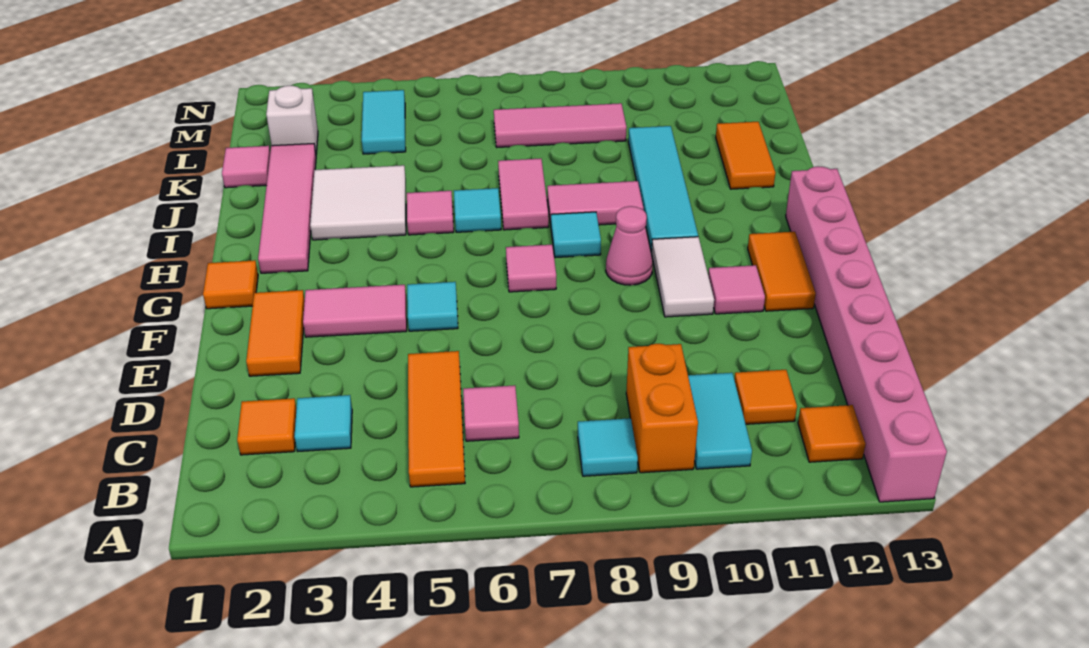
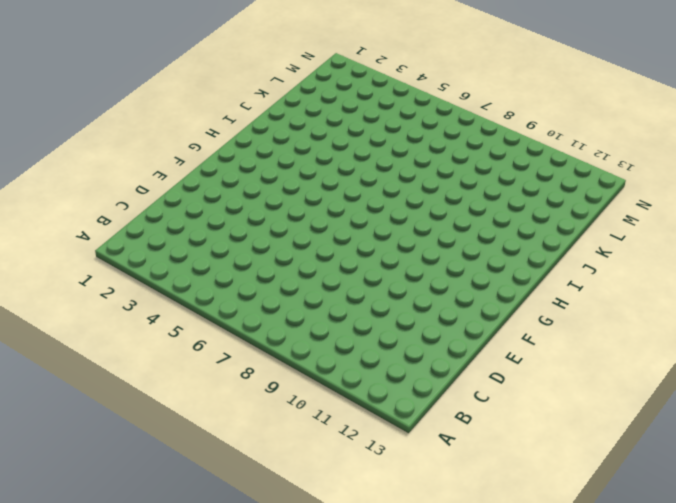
none -> pink brick A13:H13 level 1
none -> orange tile B5:D5 level 1
none -> cyan tile B8 level 1
none -> orange brick B9:C9 level 1

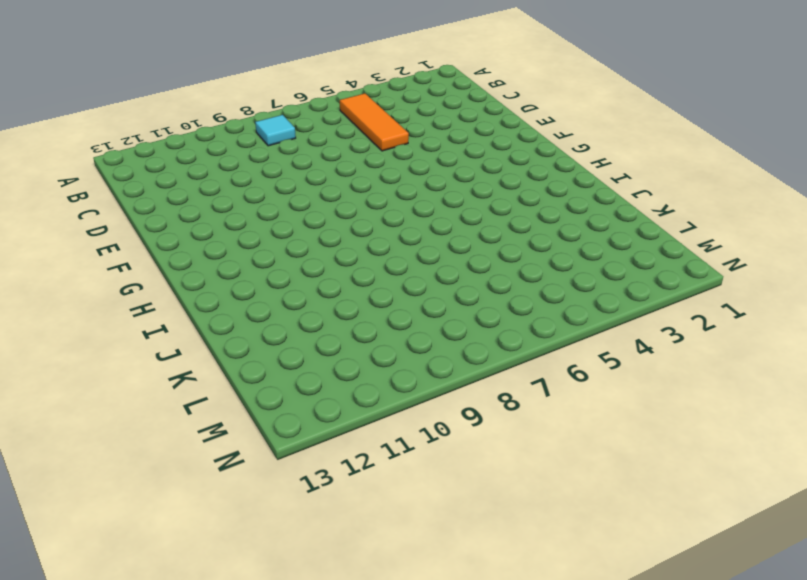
none -> pink brick A13:H13 level 1
none -> orange brick B9:C9 level 1
none -> cyan tile B10:C10 level 1
none -> orange tile B12 level 1

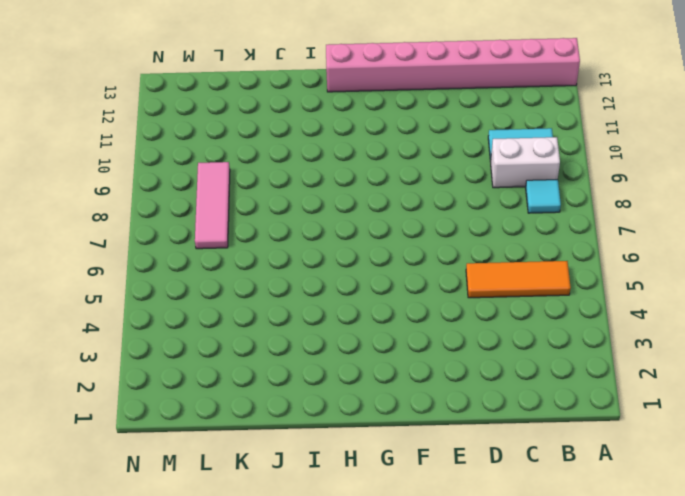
white brick B9:C9 level 1 -> orange brick B9:C9 level 1
none -> orange tile B12 level 1
none -> orange tile C2 level 1
none -> cyan tile C3 level 1
none -> pink tile C6 level 1

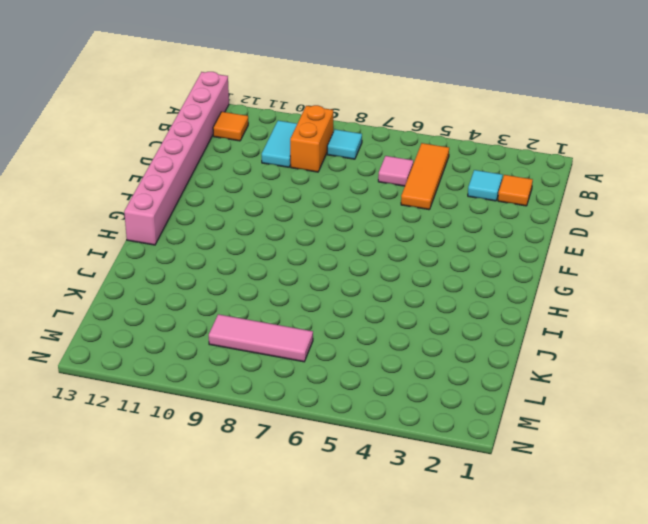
none -> orange tile C11 level 1
none -> orange tile E2:F2 level 1
none -> pink tile F3:F4 level 1
none -> cyan tile F5 level 1

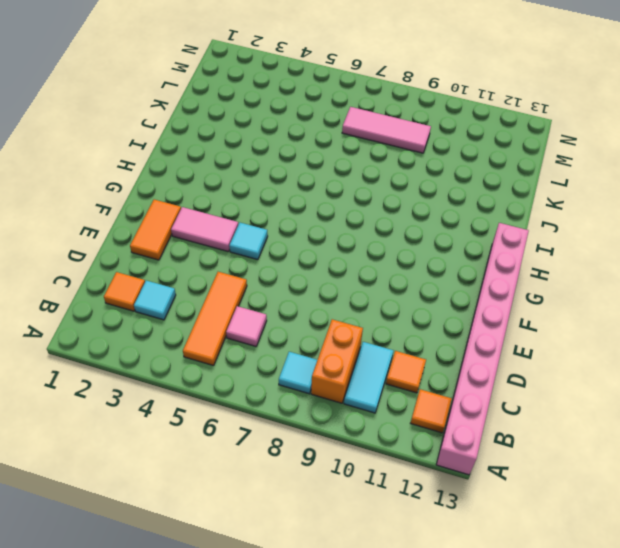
none -> white tile F10:G10 level 1
none -> pink tile F11 level 1
none -> orange tile F12:G12 level 1
none -> orange tile G1 level 1

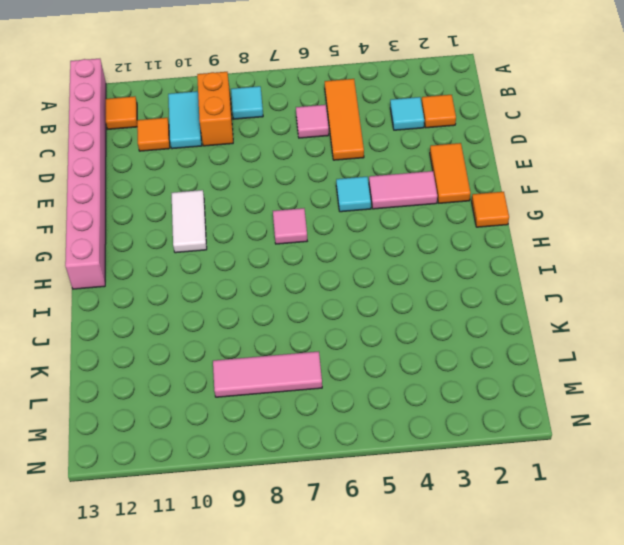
none -> pink tile F11 level 1
none -> orange tile F12:G12 level 1
none -> pink cone G9 level 1
none -> pink tile H2:K2 level 1

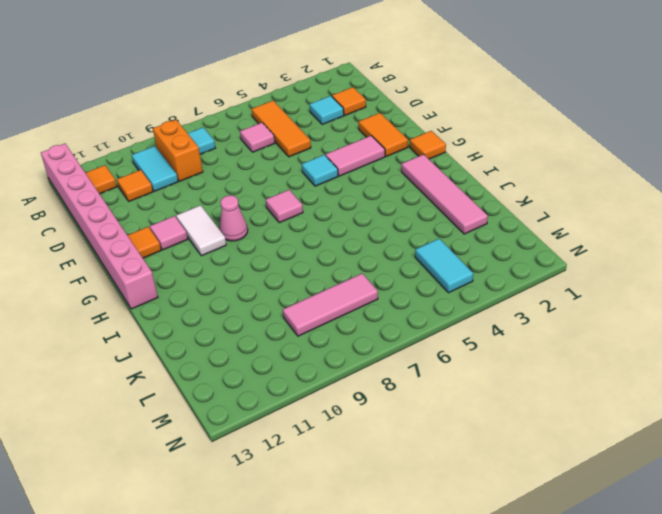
orange tile F12 level 1 -> orange tile F12:G12 level 1
none -> cyan tile H8 level 1
none -> cyan tile H10:K10 level 1
none -> white tile I3:J4 level 1
none -> pink tile I5 level 1

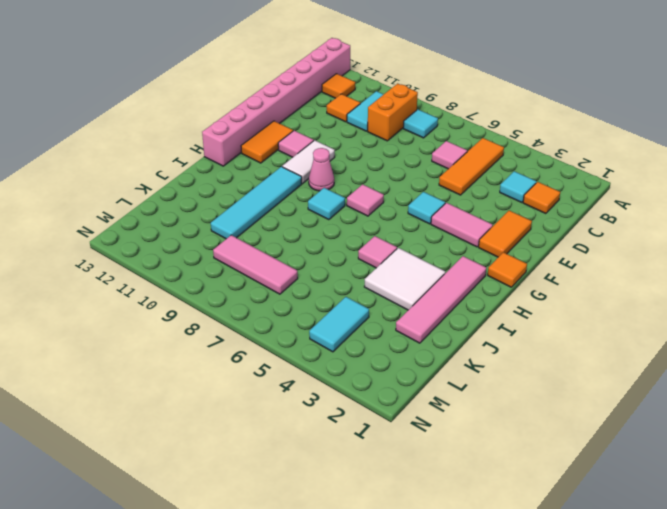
none -> cyan tile I6 level 1
none -> pink tile I7:J7 level 1
none -> pink tile I8:I9 level 1
none -> orange tile J12:K12 level 1

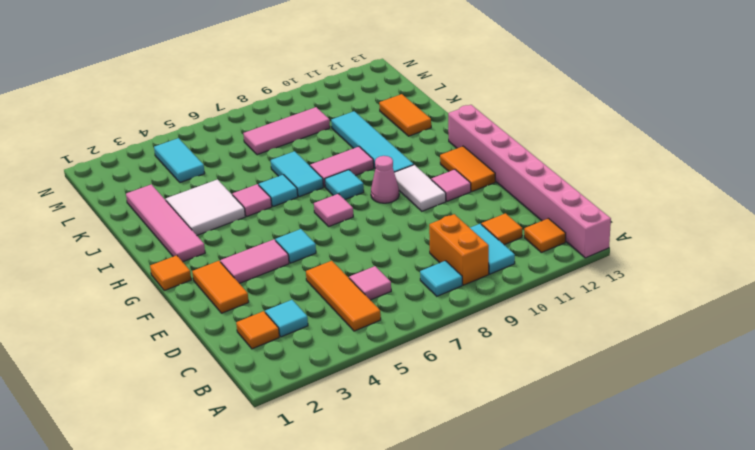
cyan tile I7:J7 level 1 -> pink tile I7:J7 level 1
none -> pink tile K1 level 1
none -> white brick L2 level 1

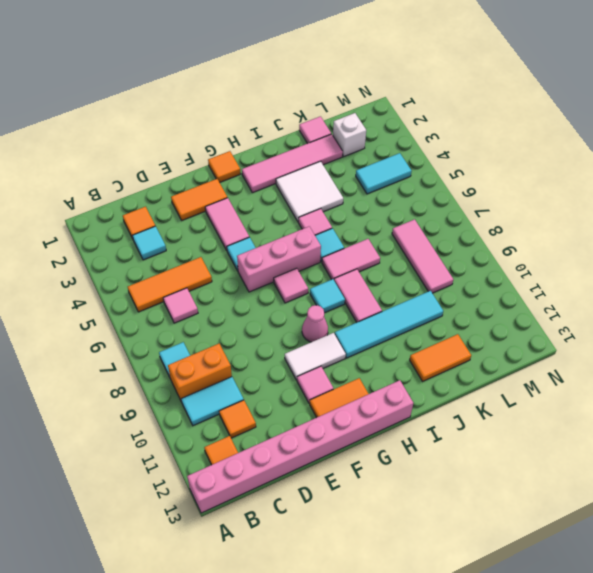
pink brick F6:H6 level 1 -> none

